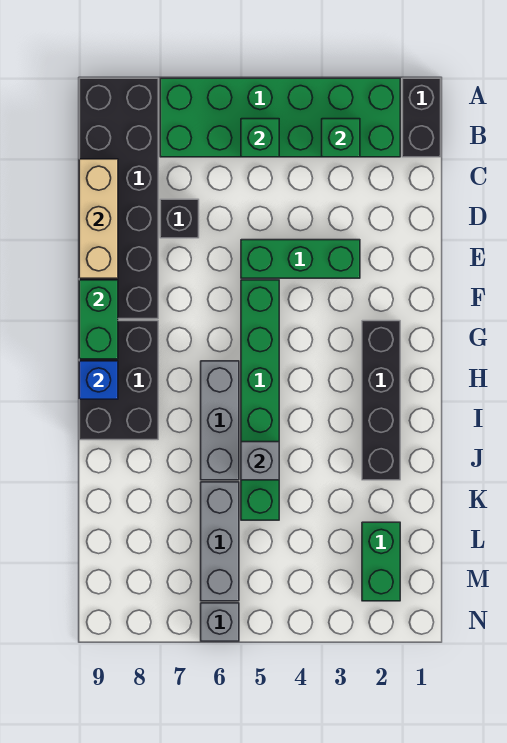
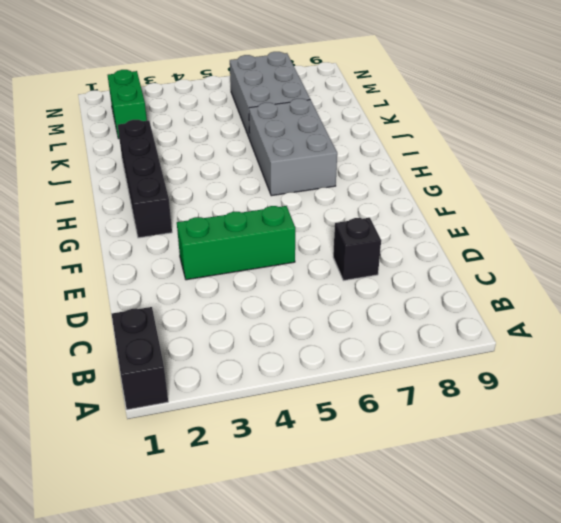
grey brick H6:J7 level 1 -> grey brick H6:J6 level 1
grey brick K6:M7 level 1 -> grey brick K6:M6 level 1
none -> green brick A2:B7 level 1
none -> black brick A8:F9 level 1
none -> green brick F5:K5 level 1

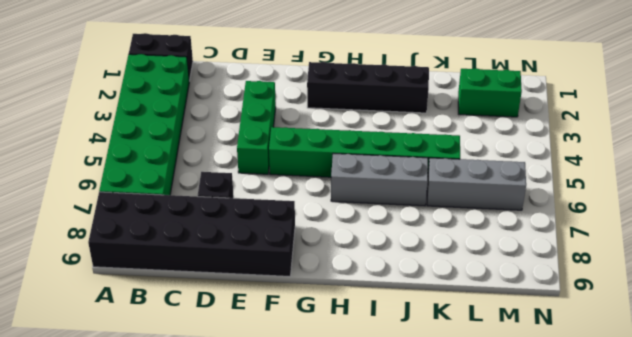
none -> black brick G8:I9 level 1
none -> grey brick N6 level 1
none -> green brick B3 level 2

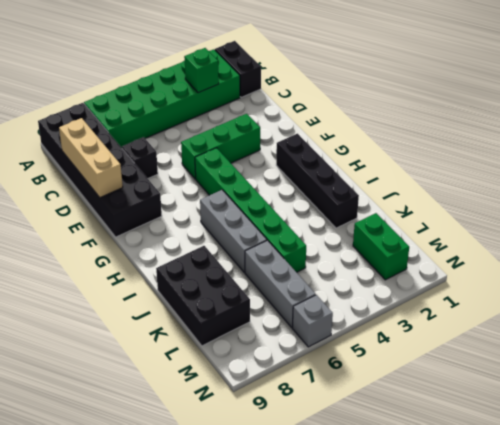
black brick J8:L9 level 1 -> black brick G8:I9 level 1
none -> green brick B5 level 2
none -> green brick F9:G9 level 2
none -> blue brick H9 level 2

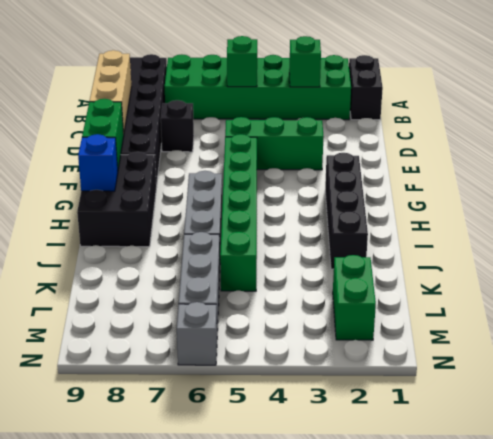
none -> grey brick J5 level 2

